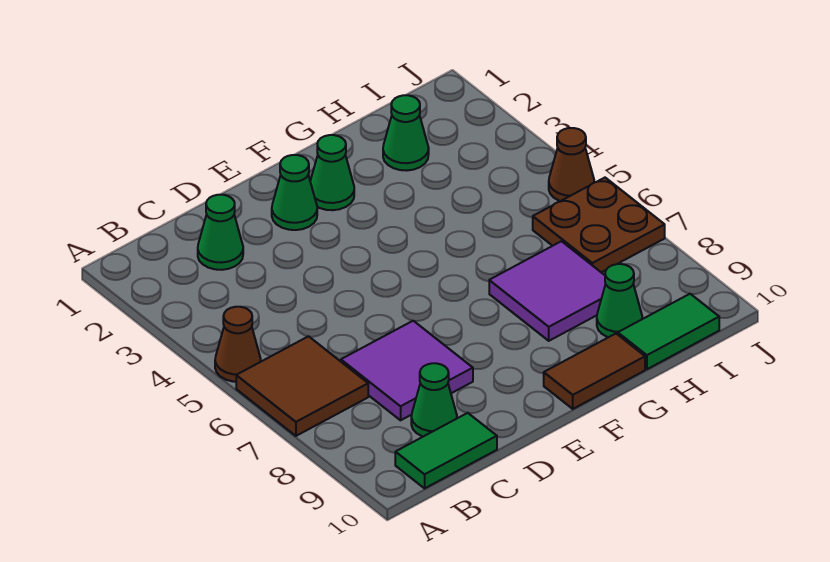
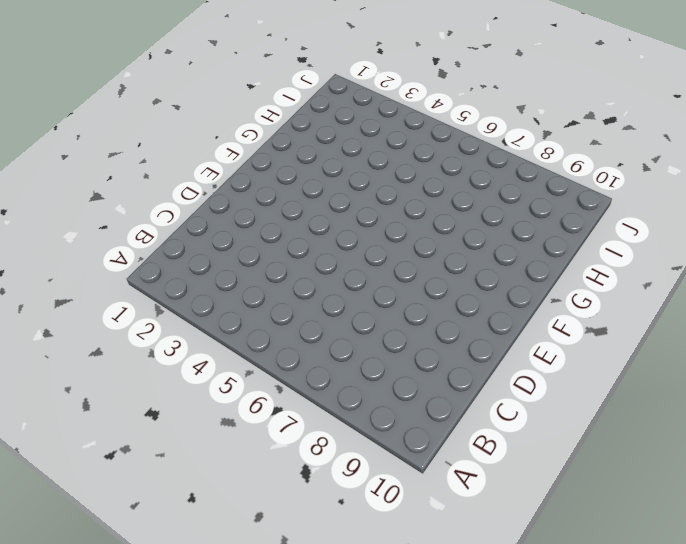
none -> brown cone A5 level 1
none -> brown tile A6:B7 level 1
none -> green tile B10:C10 level 1

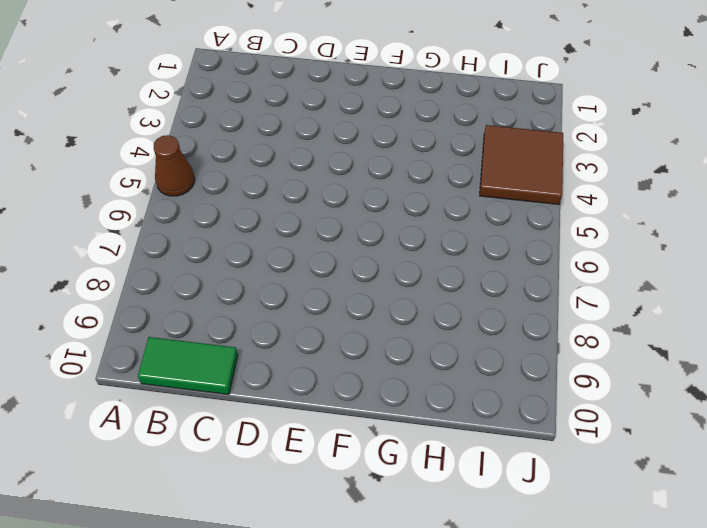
brown tile I3:J4 level 1 -> brown tile A6:B7 level 1
none -> green cone C2 level 1
none -> purple tile C7:D8 level 1
none -> green cone C9 level 1

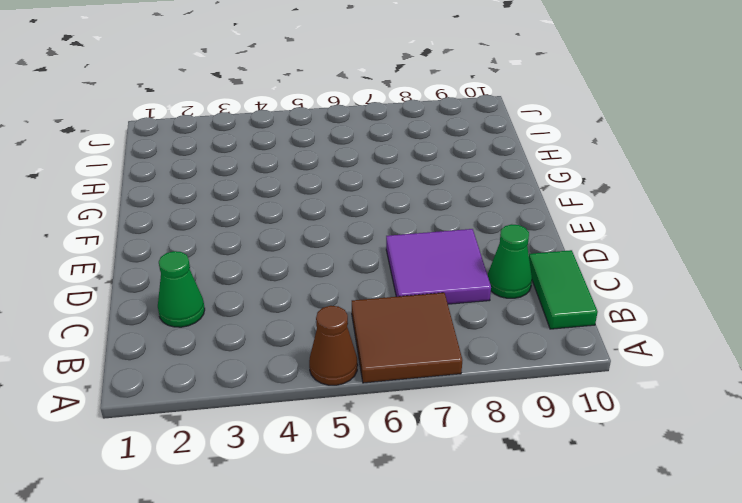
none -> green cone E2 level 1
none -> green cone F2 level 1
none -> brown tile F10:G10 level 1

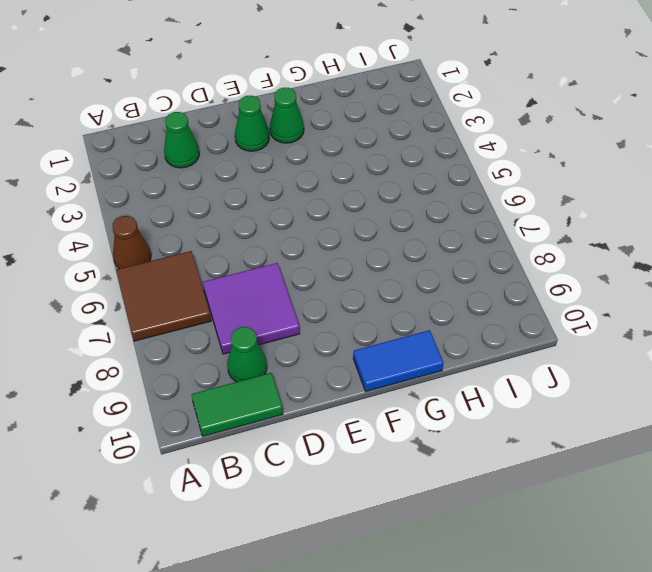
blue tile F10:G10 level 1 -> brown tile F10:G10 level 1
none -> purple tile G7:H8 level 1
none -> green cone H2 level 1
none -> green cone H9 level 1

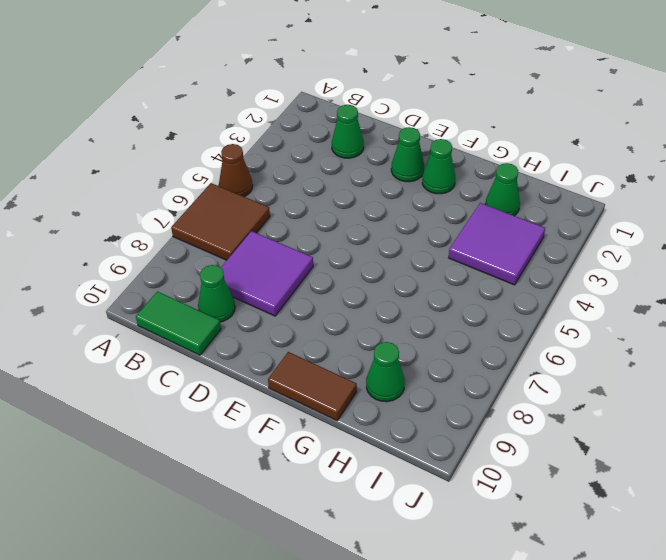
purple tile H3:I4 level 1 -> purple tile G7:H8 level 1
none -> green tile H10:I10 level 1
none -> brown plate I6:J7 level 1
none -> brown cone J5 level 1

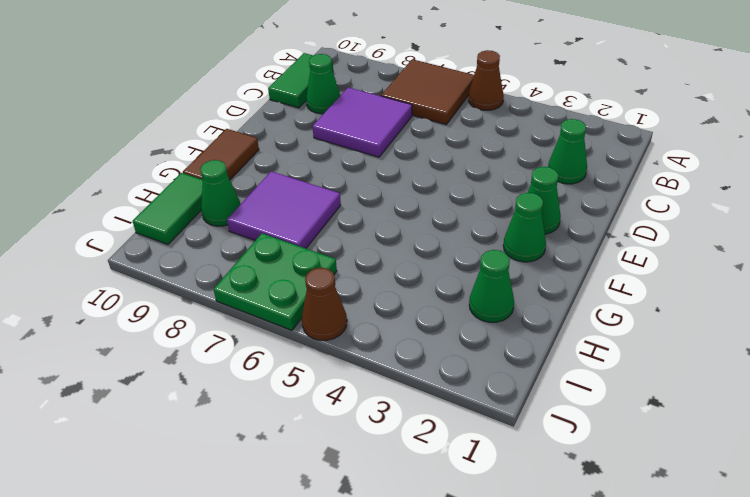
green plate I6:J7 level 1 -> brown plate I6:J7 level 1

